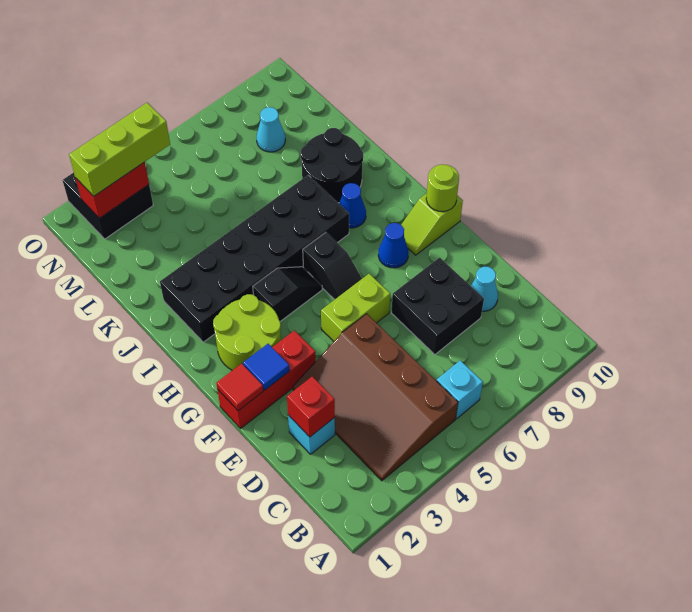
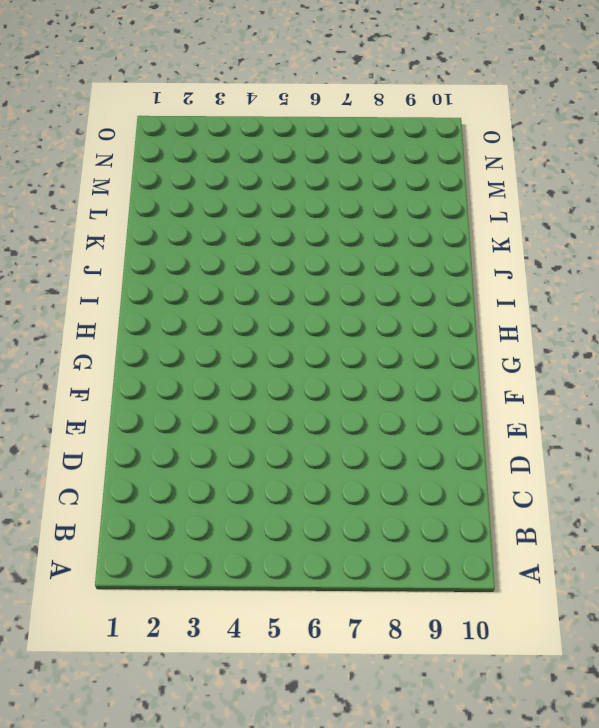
none -> brown slope B3:E5 level 1 top 5
none -> cyan brick B6 level 1
none -> cyan brick D2 level 1

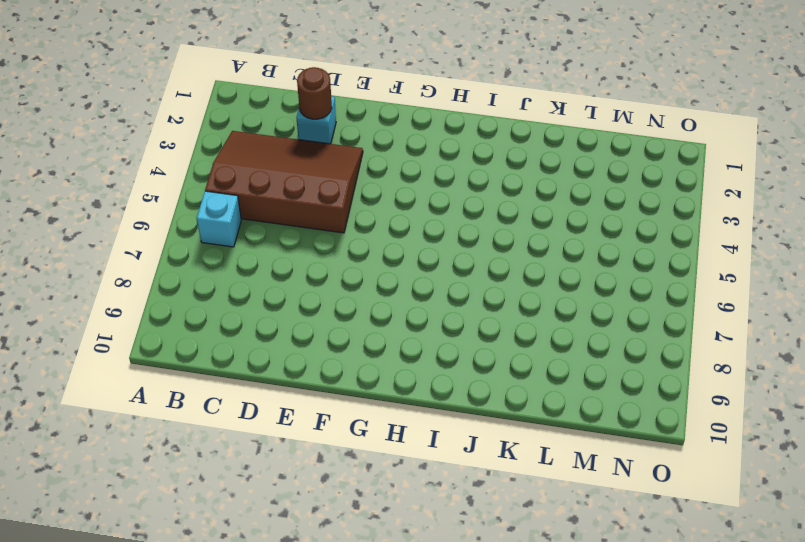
brown round brick D2 level 2 -> red brick D2 level 2
none -> black brick D7:E8 level 1
none -> cyan cone D9 level 1
none -> red brick F1:F3 level 1

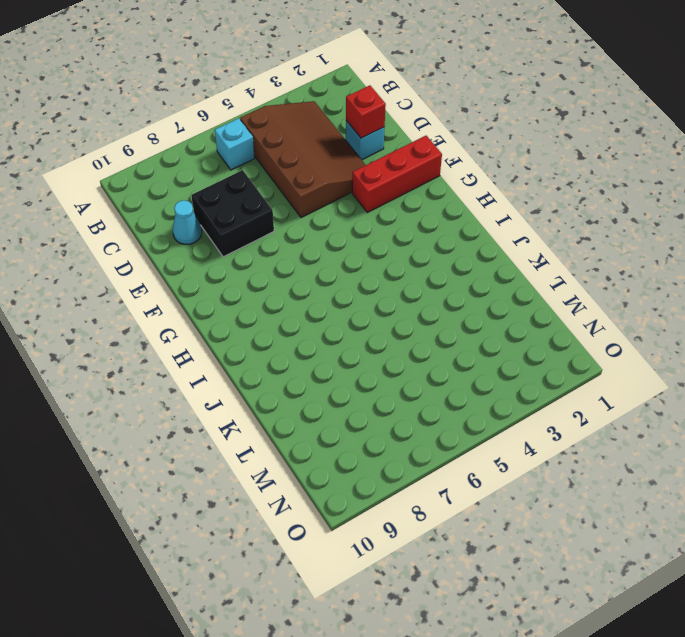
none -> lime brick F5:F6 level 1
none -> lime round brick G2:H3 level 1
none -> black slope G6:H6 level 1 top H

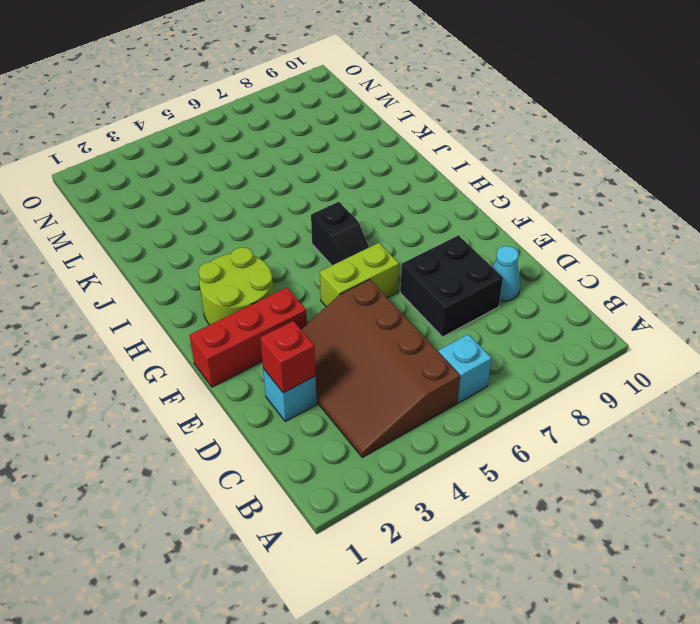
none -> blue cone G8 level 1
none -> lime slope G9:G10 level 1 top 10
none -> black slope H4:H5 level 1 top 4

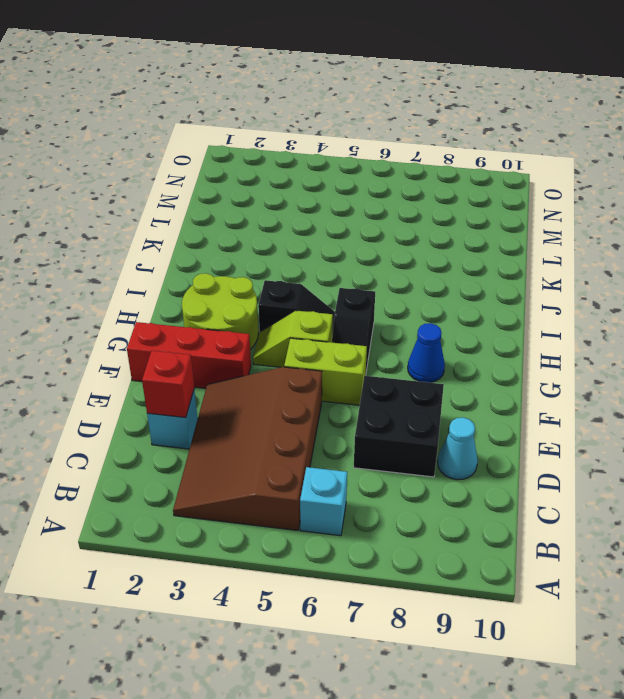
lime slope G4:G5 level 1 top 5 -> lime slope G9:G10 level 1 top 10
none -> black brick I2:J7 level 1
none -> blue cone I8 level 1
none -> black round brick J8:K9 level 1

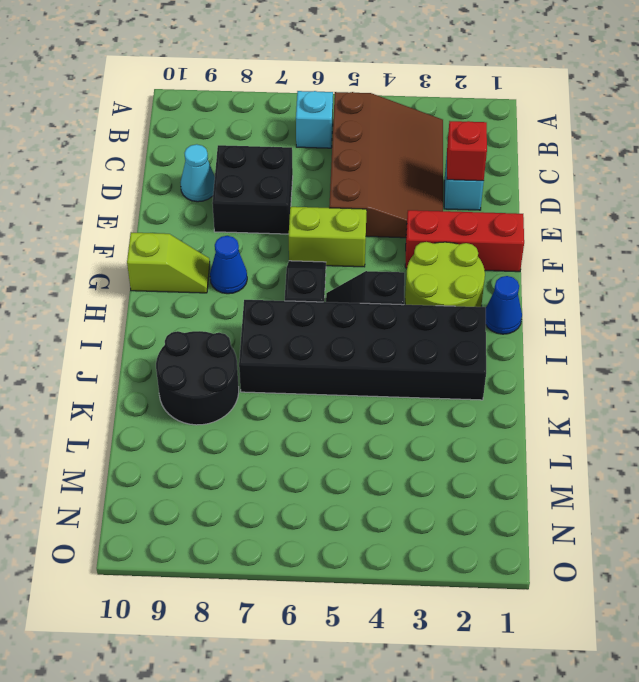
blue cone H1 level 1 -> blue cone I8 level 1
none -> cyan cone M8 level 1
none -> black brick N2:O3 level 1
none -> red tile F1 level 2

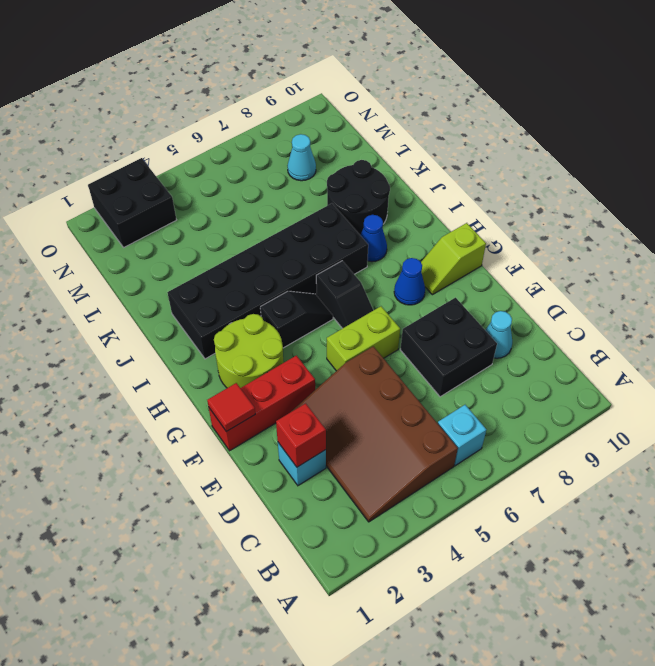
none -> blue tile F2 level 2
none -> lime round brick G10 level 2
none -> red brick N2:N3 level 2

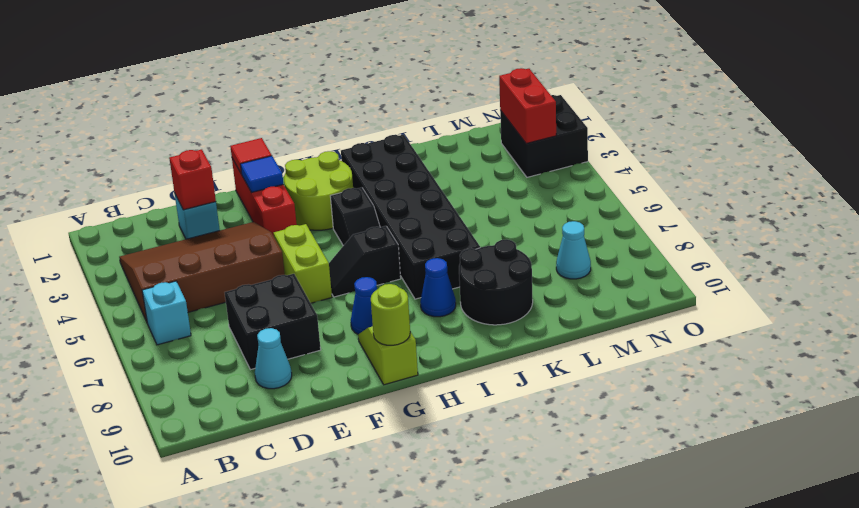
none -> lime brick N2:N4 level 3

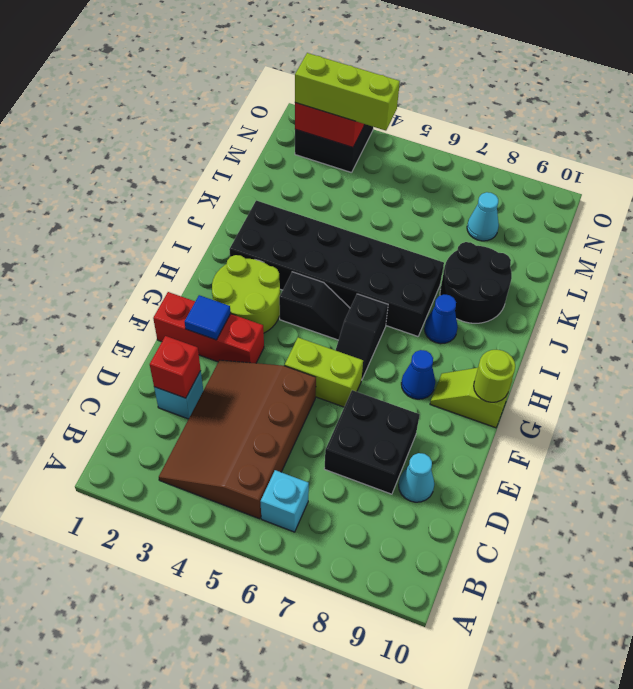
none -> red tile F1 level 2

